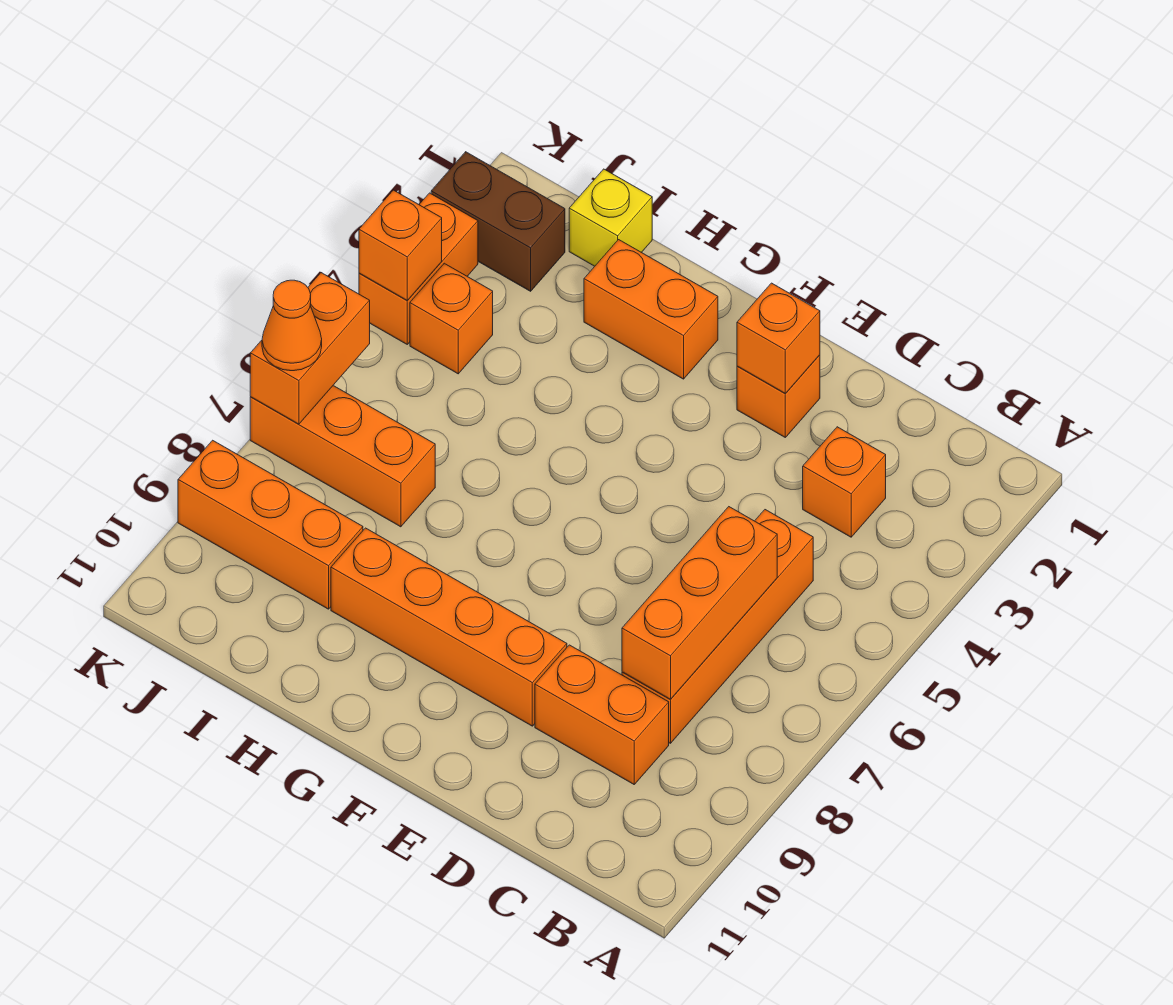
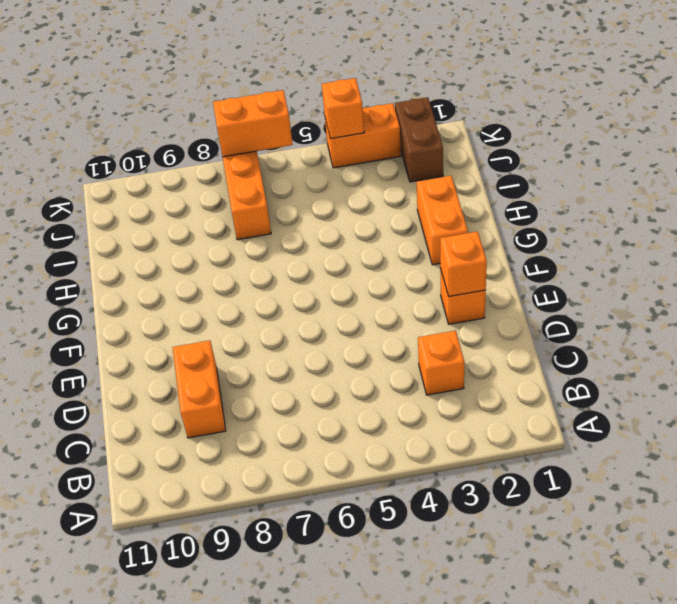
none -> orange brick C5:C8 level 1
none -> orange brick E9:H9 level 1
none -> yellow brick I1 level 1

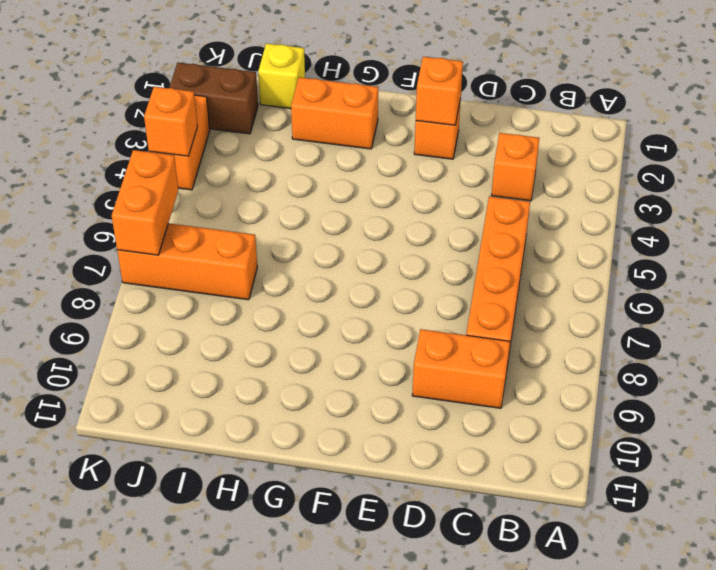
none -> orange brick E9:H9 level 1
none -> orange brick I9:K9 level 1
none -> orange brick J4 level 1

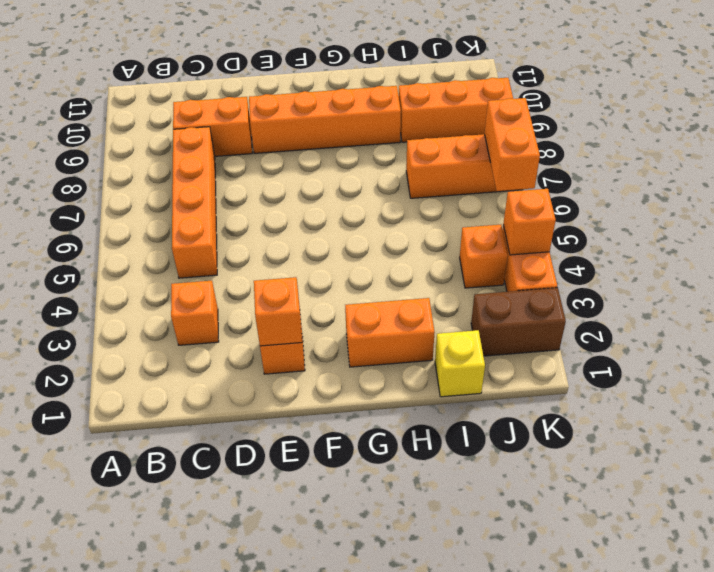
none -> orange brick C6:C8 level 2
none -> orange cone K7 level 3

